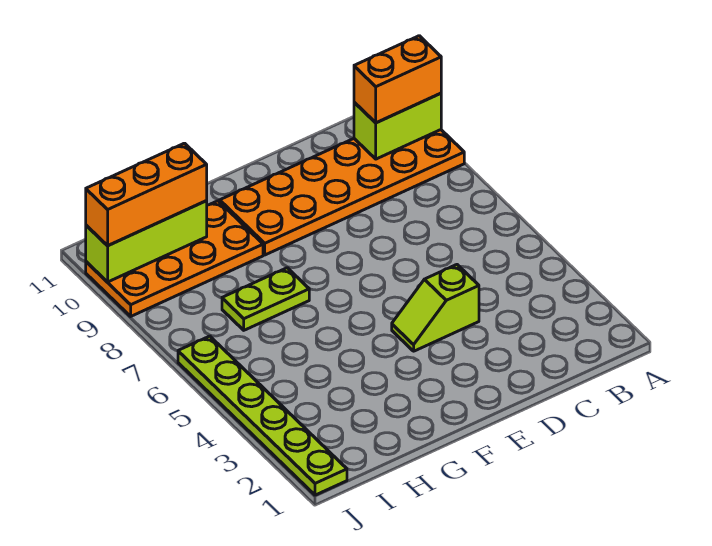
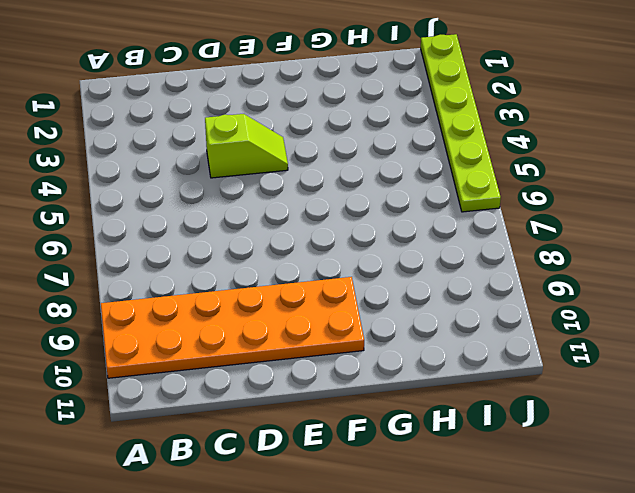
none -> lime plate G7:H7 level 1
none -> orange plate G9:J10 level 1

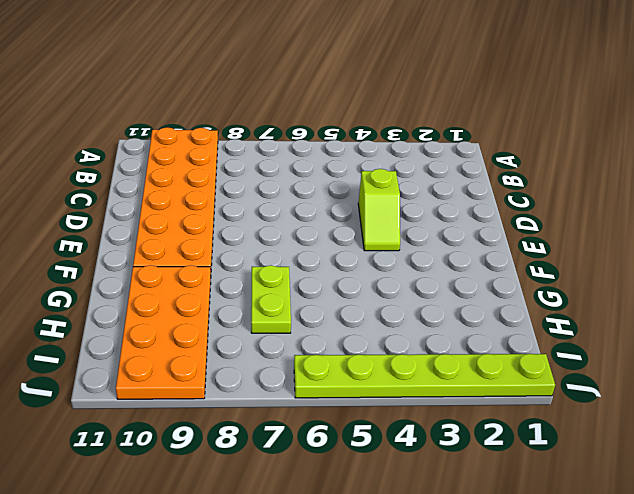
none -> lime brick A10:B10 level 2
none -> lime brick H10:J10 level 2

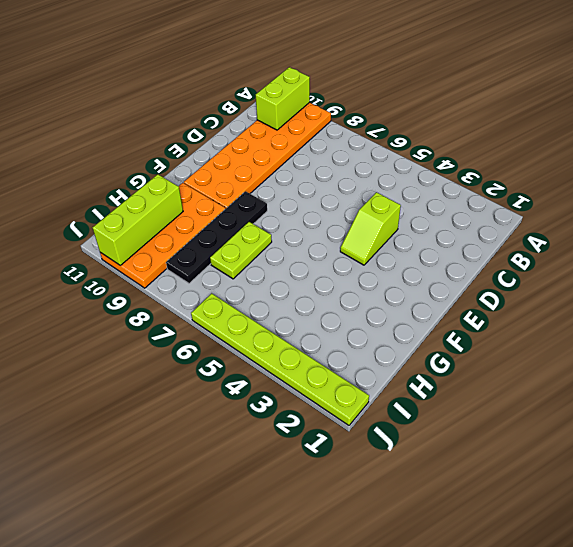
black plate F8:I8 level 1 -> none
none -> orange brick A10:B10 level 3
none -> orange brick H10:J10 level 3

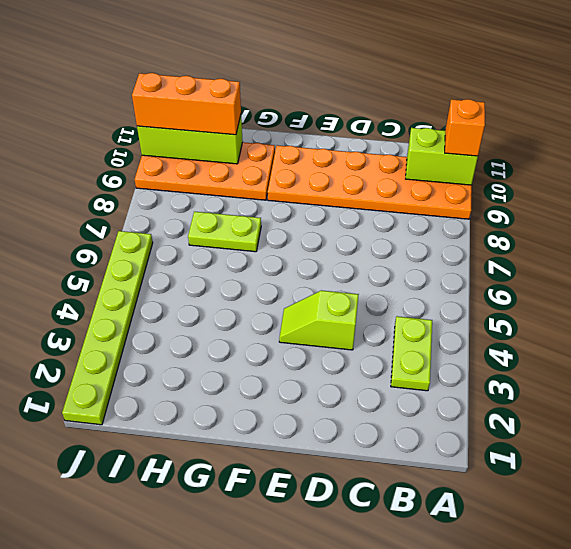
orange brick A10 level 3 -> orange brick A10:B10 level 3
lime plate B3:B4 level 1 -> none

